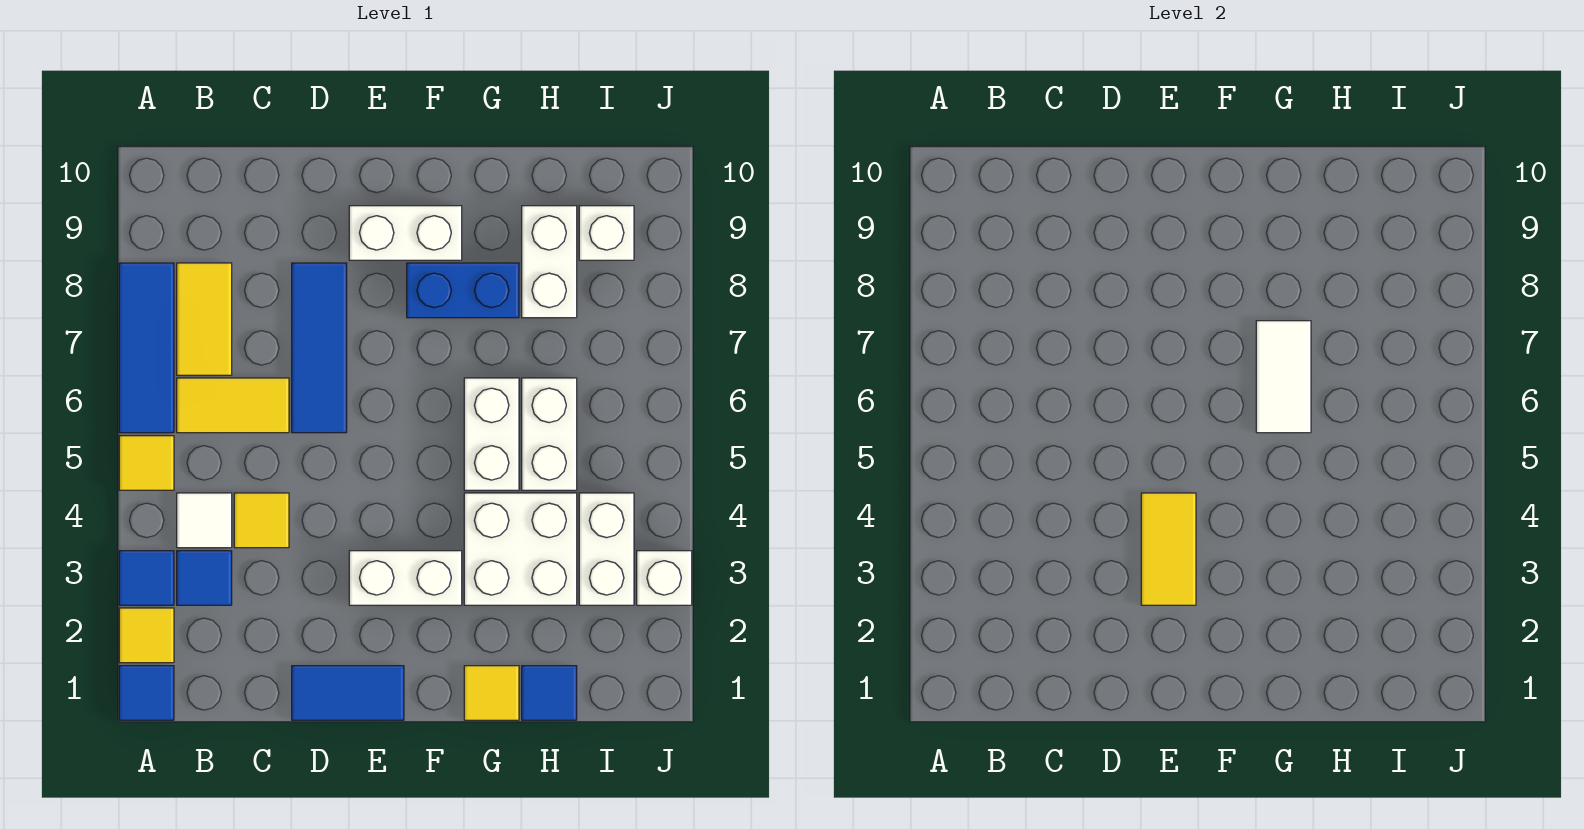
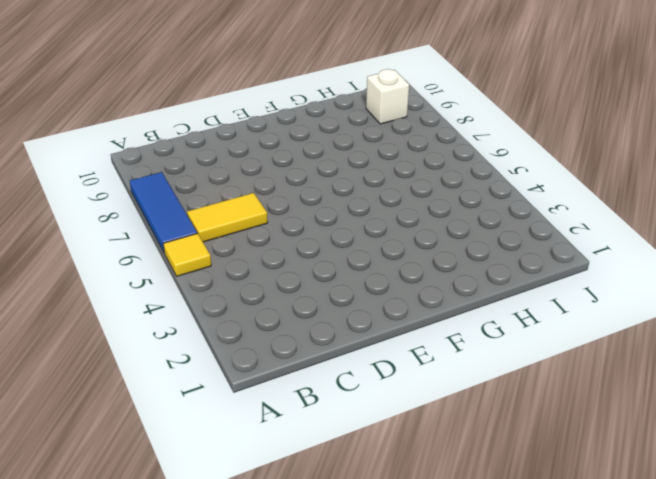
none -> blue tile A1 level 1
none -> yellow tile A2 level 1
none -> blue tile A3 level 1

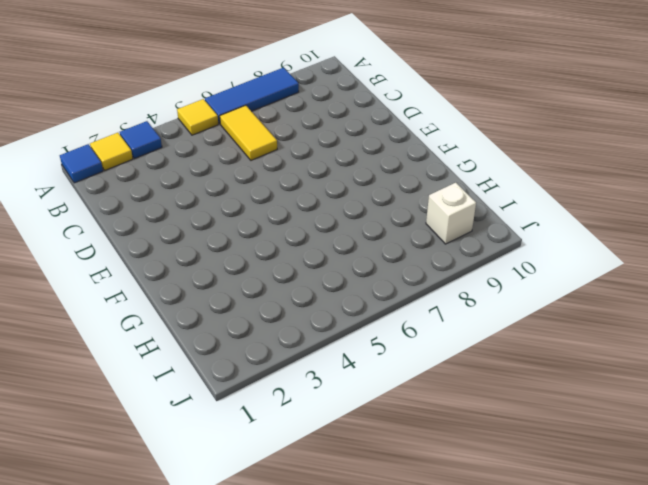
none -> blue tile B3 level 1
none -> white tile B4 level 1
none -> yellow tile B7:B8 level 1

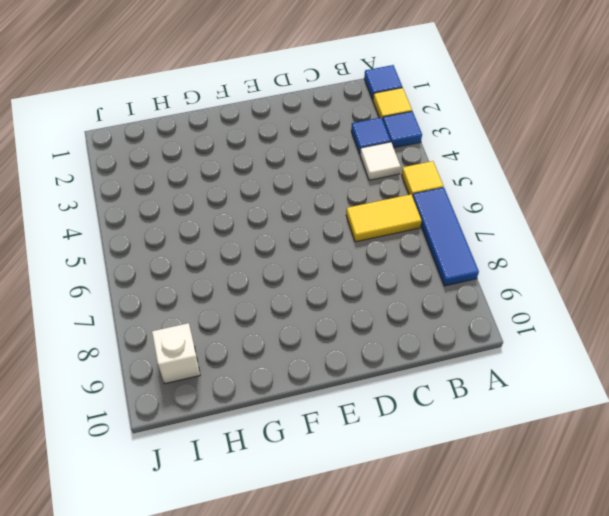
none -> yellow tile B7:B8 level 1
none -> yellow tile C4 level 1
none -> blue tile D1:E1 level 1

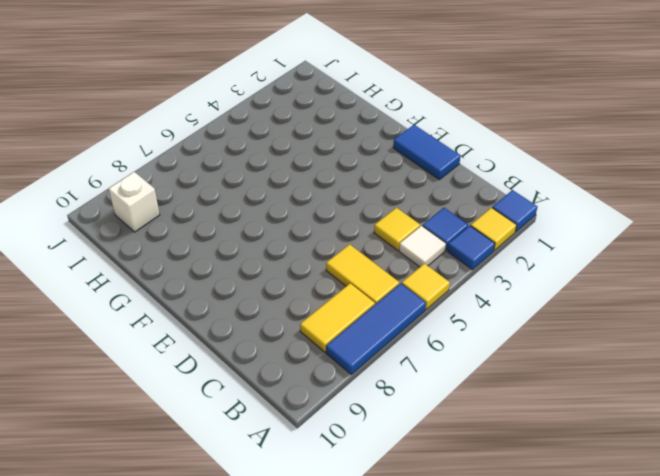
none -> blue tile D6:D8 level 1
none -> white brick E3:F3 level 1
none -> white brick E9:F9 level 1

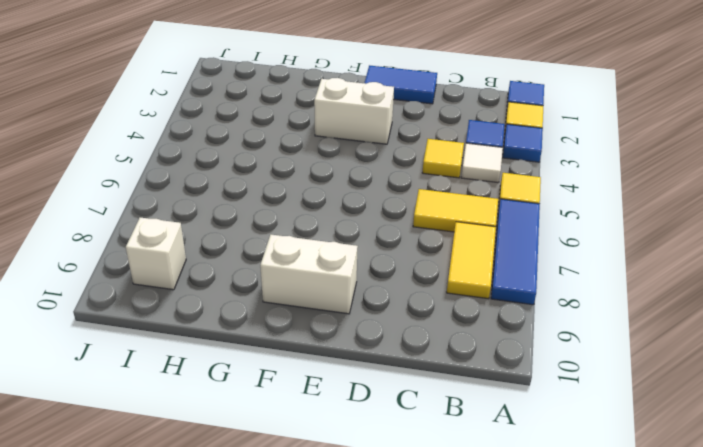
none -> blue tile D6:D8 level 1
none -> blue brick F8:G8 level 1
none -> yellow tile G1 level 1

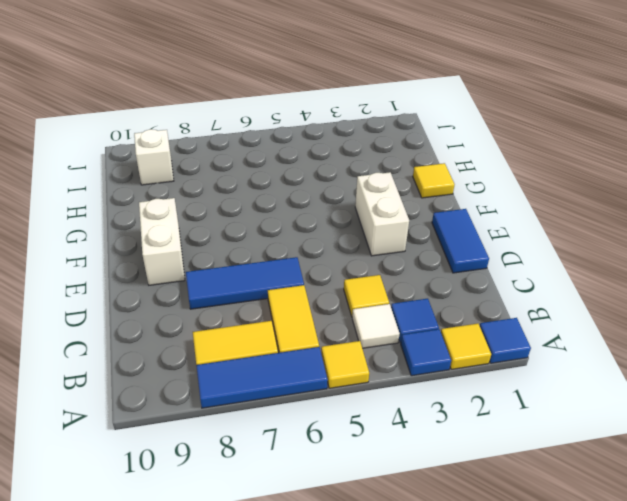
none -> blue brick F8:G8 level 1
none -> white brick G3:H4 level 1
none -> white brick G5:G6 level 1

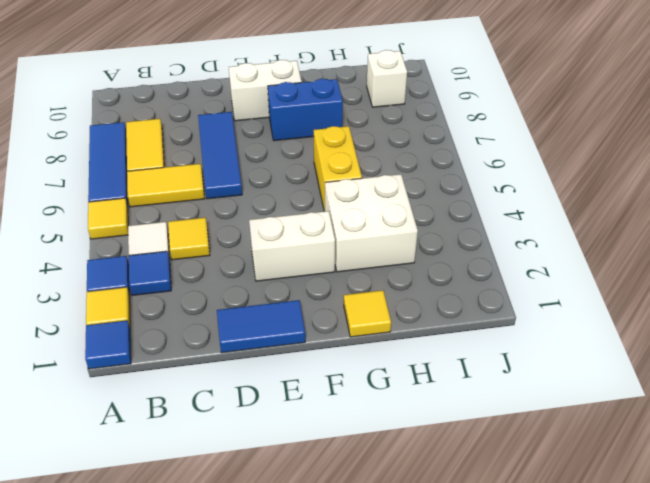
yellow brick G5:G6 level 1 -> white brick G5:G6 level 1
none -> blue tile H1 level 1
none -> white brick H5:H6 level 1
none -> white brick H8:H9 level 1

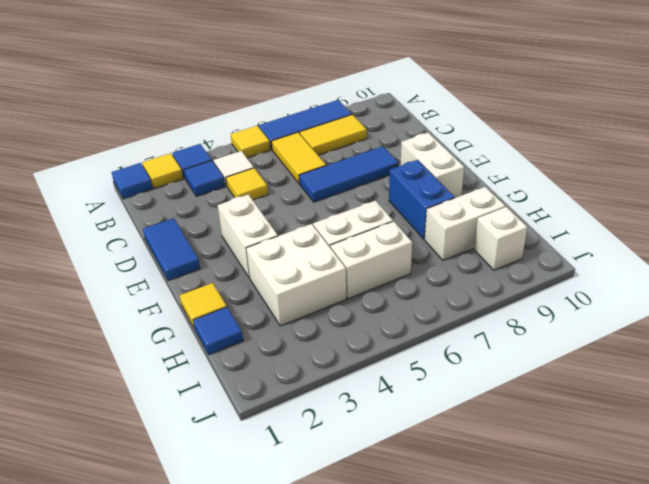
none -> white brick I3:I4 level 1
none -> white brick J3 level 1
none -> yellow tile E3:E4 level 2

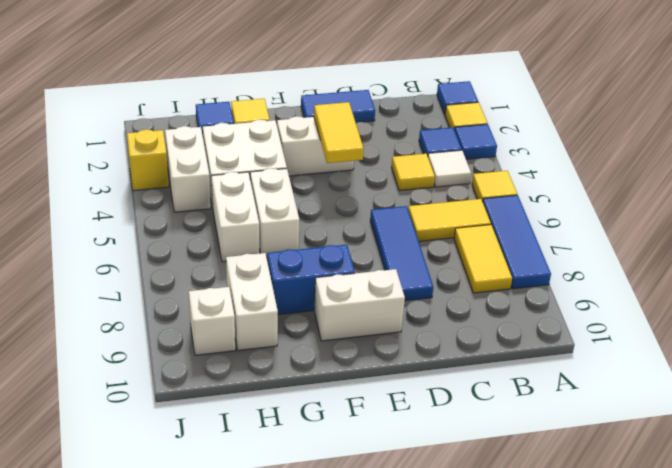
yellow brick J3 level 1 -> white brick J3 level 1
none -> white tile G6:G7 level 2

